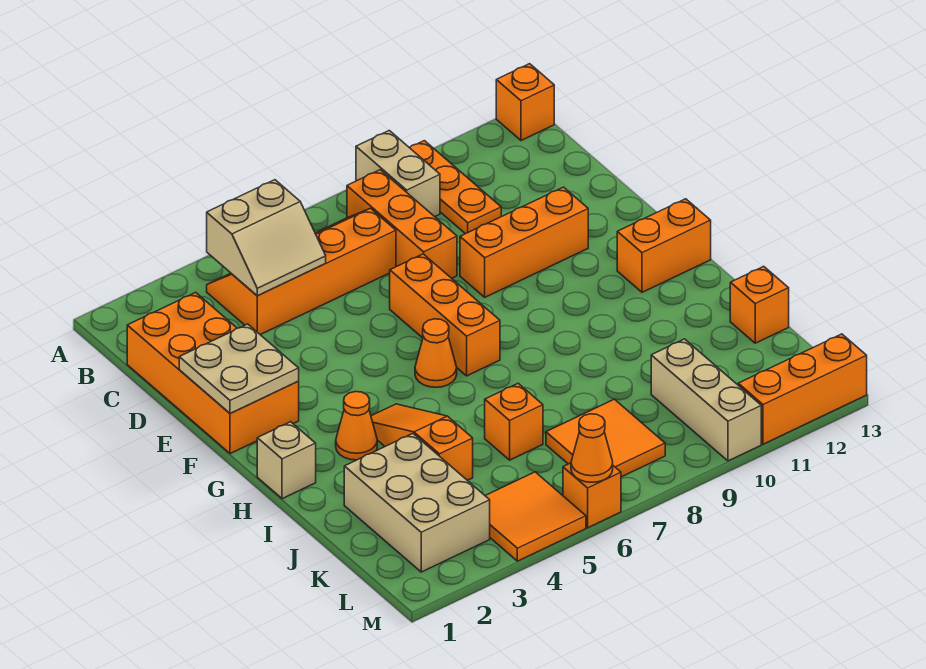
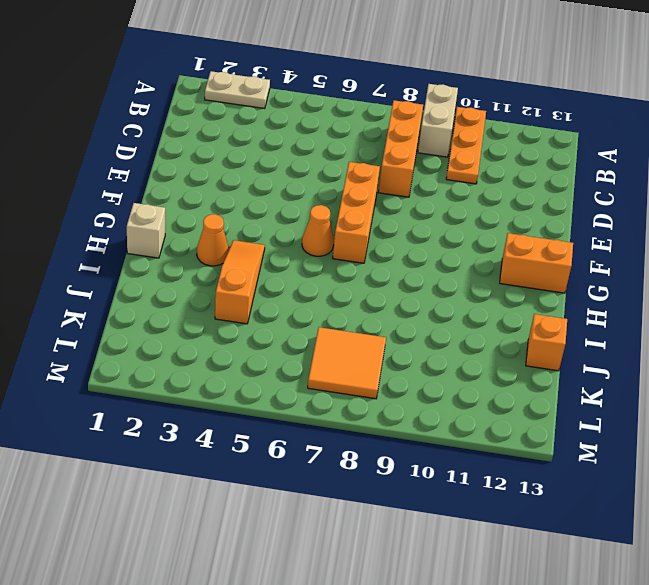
tan plate A2:A3 level 1 -> none
none -> orange brick A13 level 1
none -> orange slope B4:C7 level 1 top C
none -> orange brick C1:F2 level 1

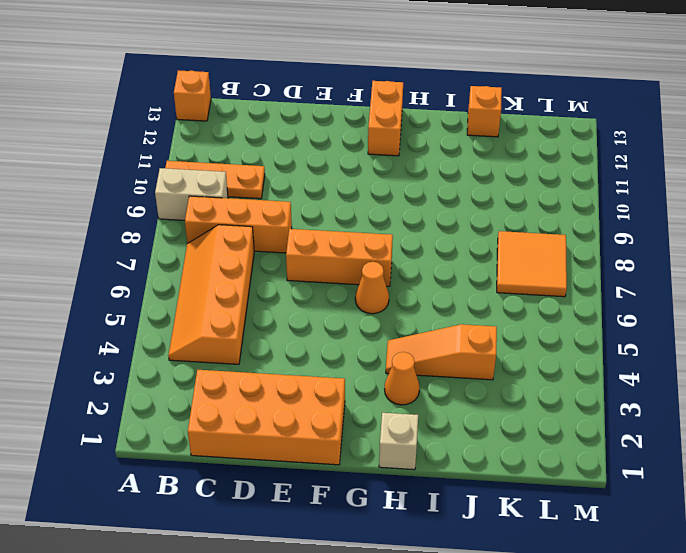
none -> orange brick E9:E11 level 1
none -> tan brick J2:L3 level 1
none -> orange brick J6 level 1

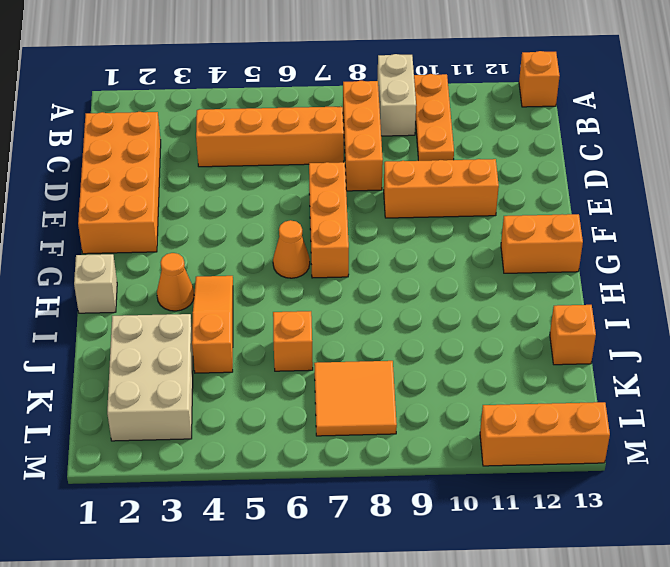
none -> tan brick K10:M10 level 1
none -> orange tile L4:M5 level 1
none -> orange brick M6 level 1

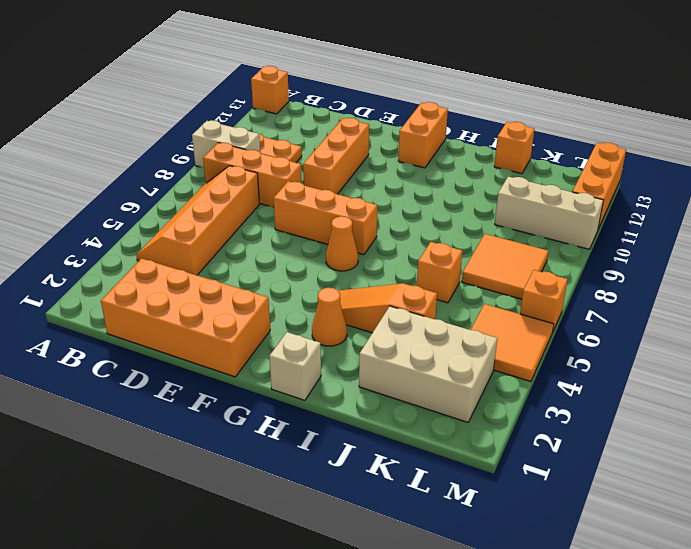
none -> tan slope B4:C5 level 2 top B
none -> tan plate E1:F2 level 2
none -> orange cone M6 level 2

